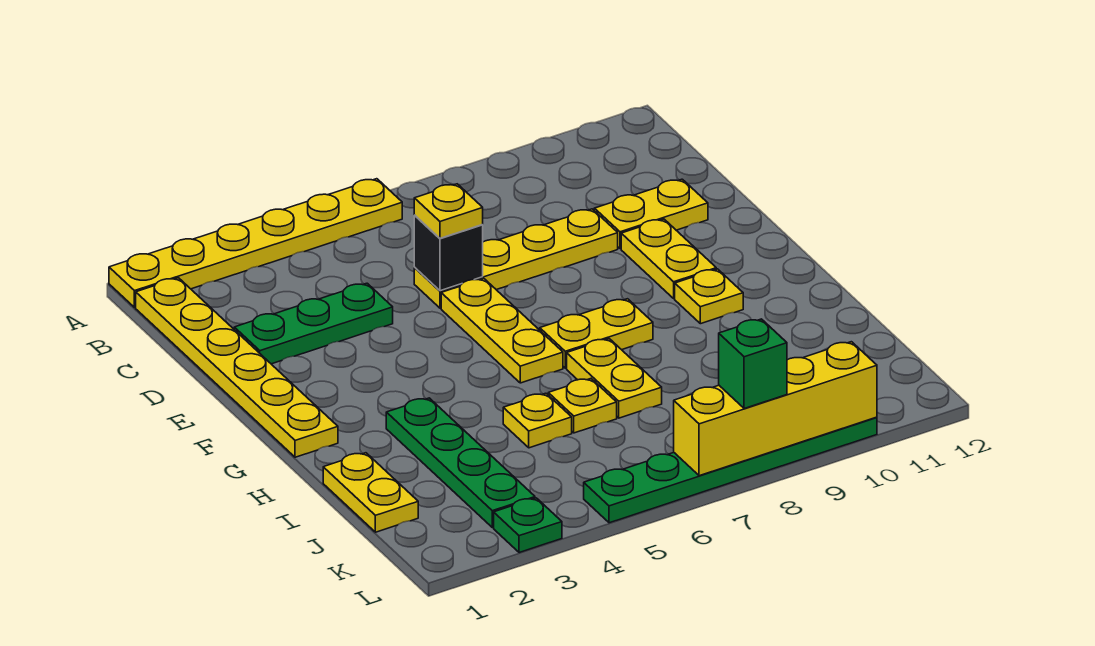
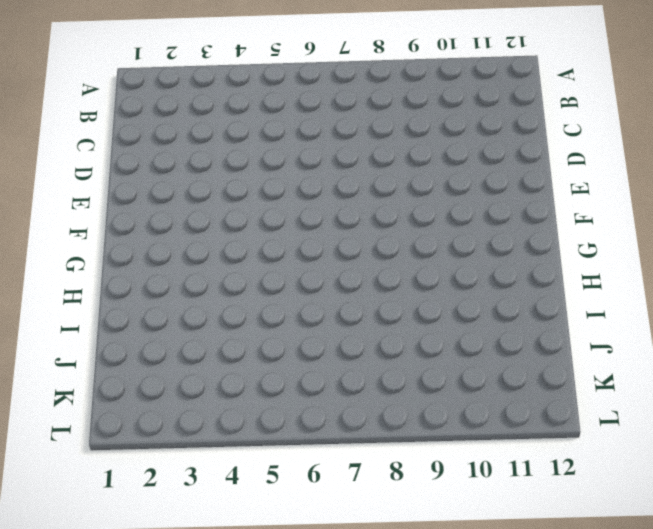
none -> yellow plate A1:A6 level 1
none -> yellow plate B1:G1 level 1
none -> green plate D2:D4 level 1

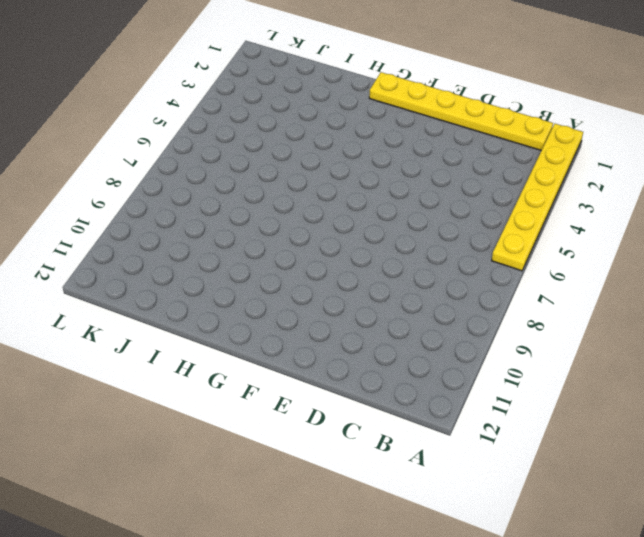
none -> green plate D2:D4 level 1
none -> yellow plate D6:D9 level 1
none -> yellow plate D10:D11 level 1

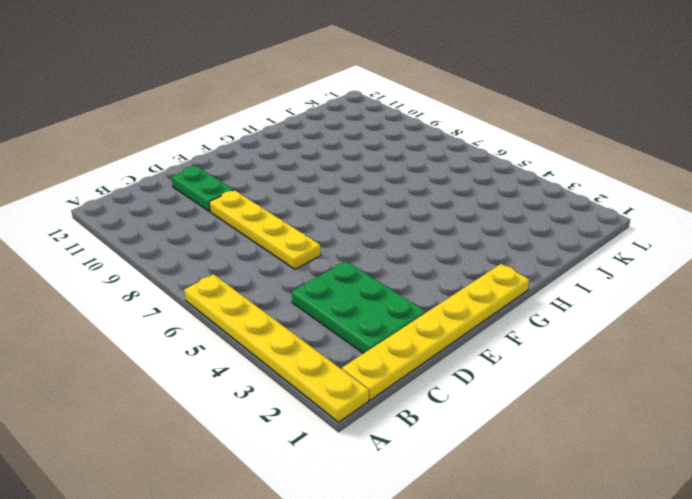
green plate C2:D4 level 1 -> green plate D2:D4 level 1
green plate D10:D11 level 1 -> yellow plate D10:D11 level 1
none -> yellow plate E6:G6 level 1
none -> yellow plate E10:F10 level 1
none -> yellow plate G7:G8 level 1

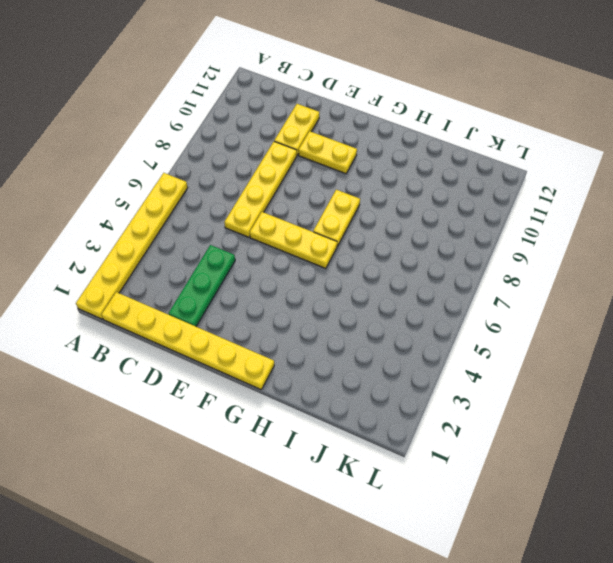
none -> yellow plate G10 level 1
none -> green plate H3:K3 level 1
none -> yellow plate H7:I7 level 1

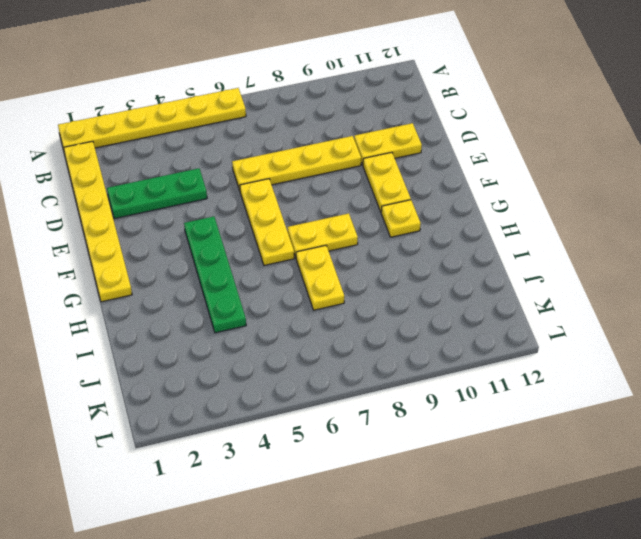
green plate F4:I4 level 1 -> green plate H3:K3 level 1
none -> yellow plate I1:J1 level 1
none -> yellow plate I5 level 1
none -> yellow plate I6 level 1

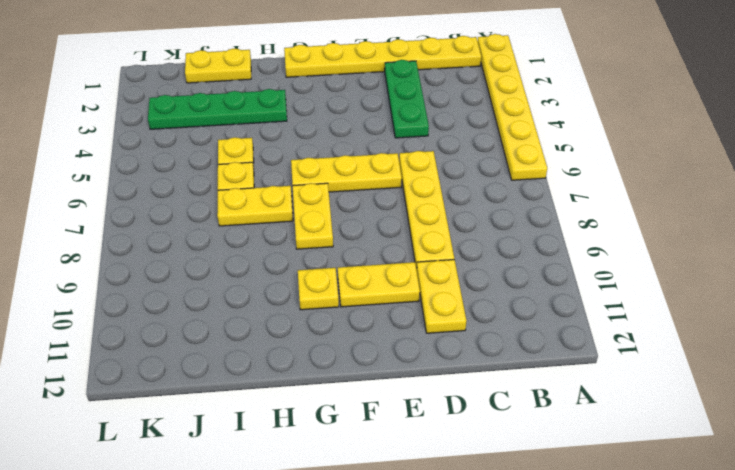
none -> green plate L3 level 1
none -> green plate L5:L10 level 1
none -> black brick D6 level 2

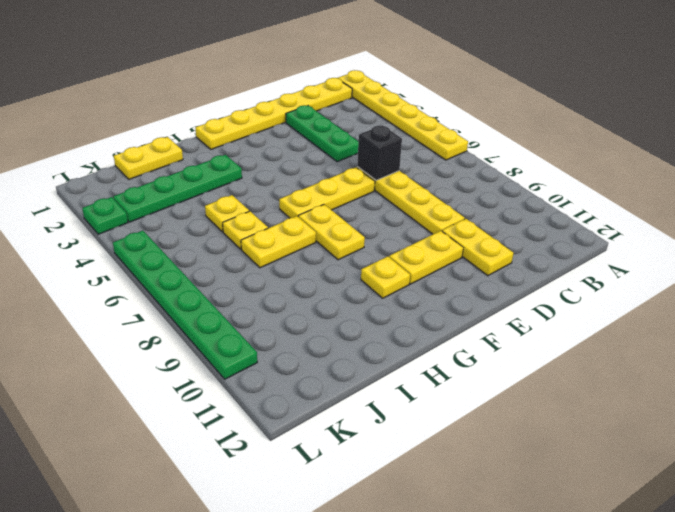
none -> yellow brick L7:L10 level 2
none -> yellow plate D6 level 3
none -> green brick L8 level 3

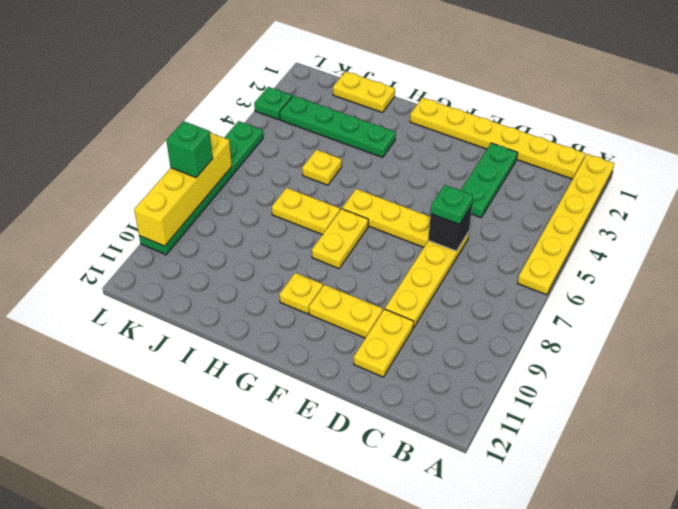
green plate D6 level 3 -> yellow plate D6 level 3
none -> yellow plate I6 level 1

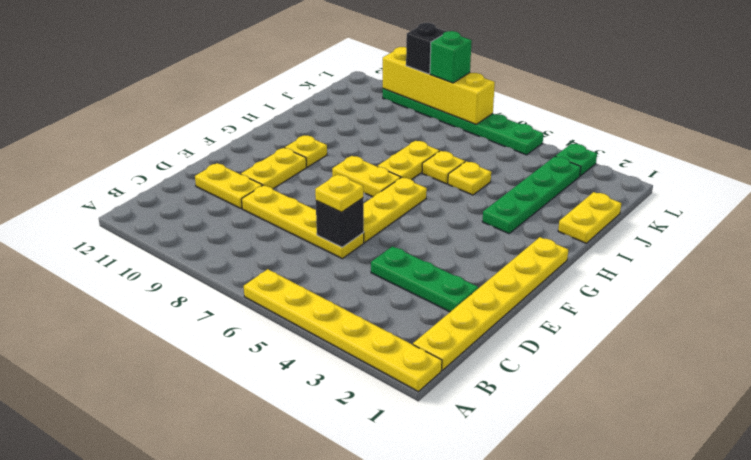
black brick L9 level 3 -> none

